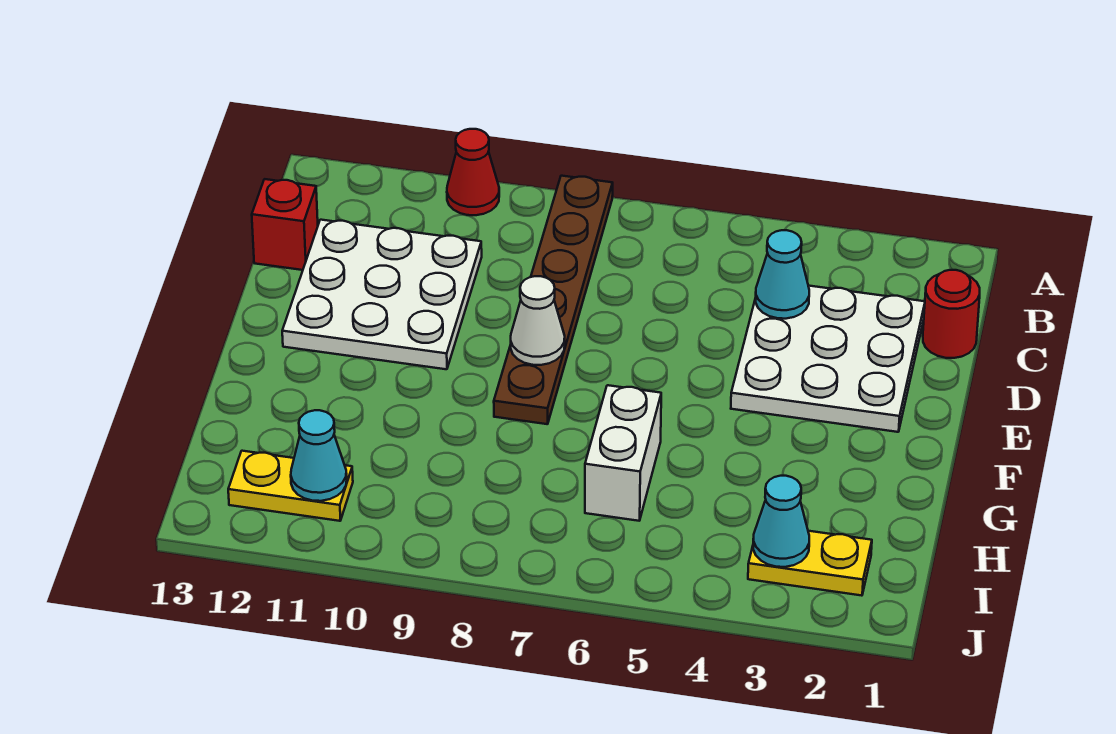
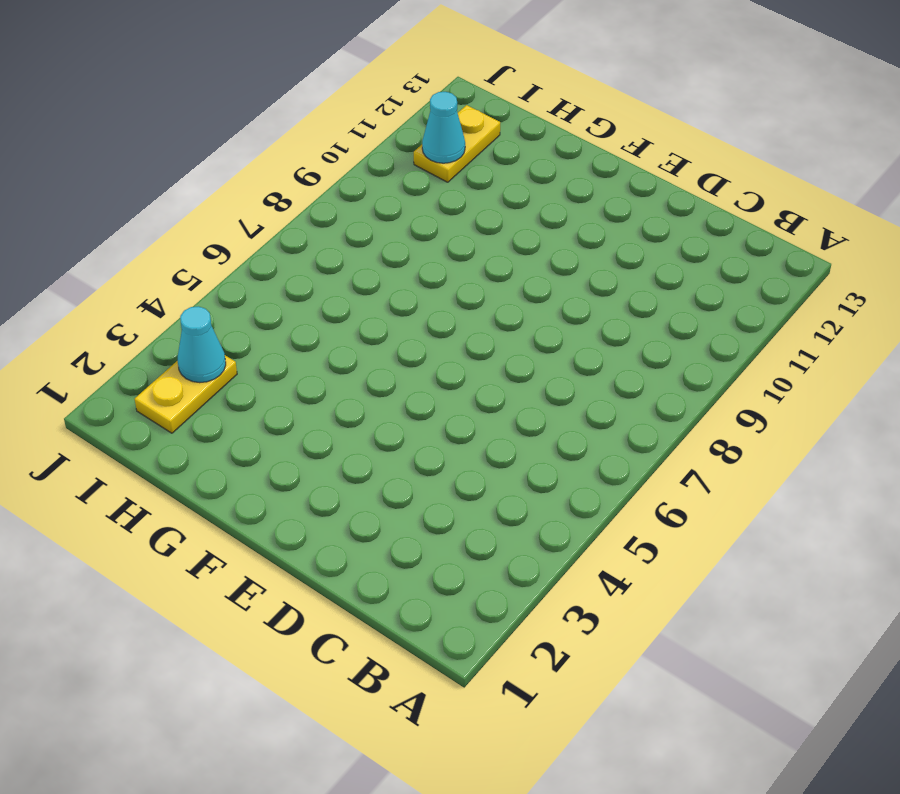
none -> brown plate A8:F8 level 1
none -> red cone A10 level 1
none -> red round brick C1 level 1

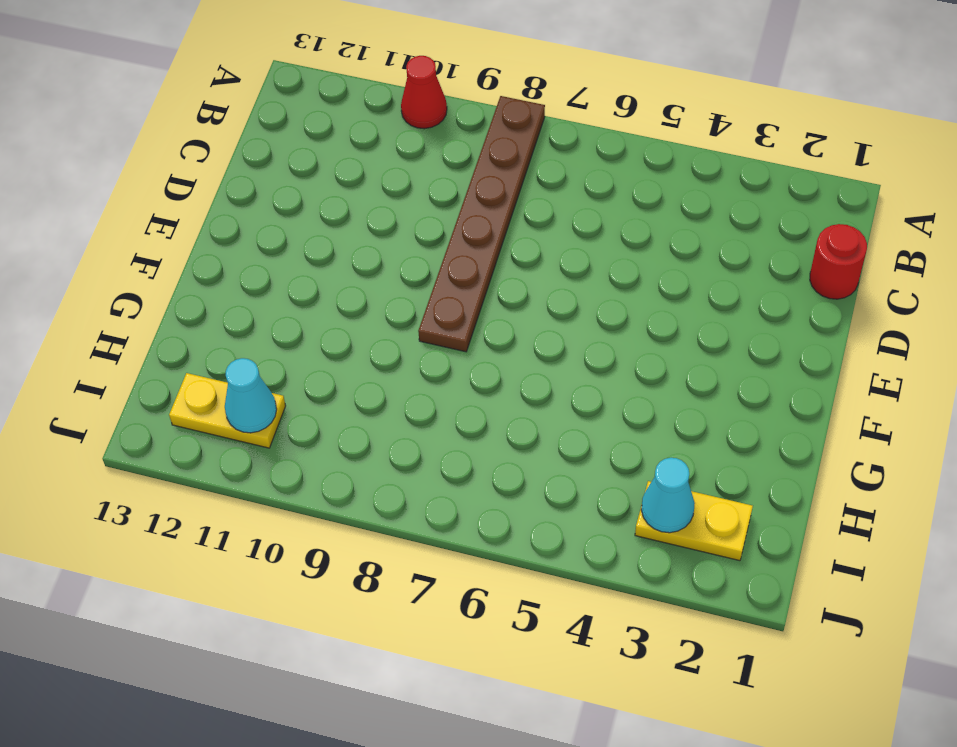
none -> white plate C2:E4 level 1
none -> white plate C10:E12 level 1
none -> red brick C13 level 1

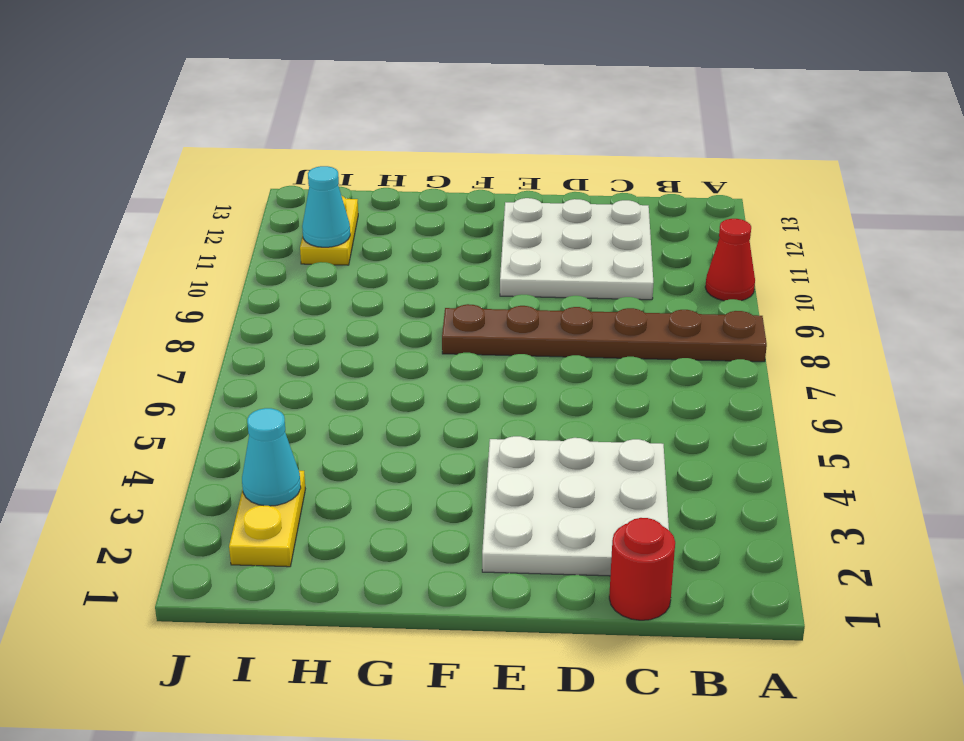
none -> red brick C13 level 1
none -> white brick G6:H6 level 1
none -> cyan cone C4 level 2

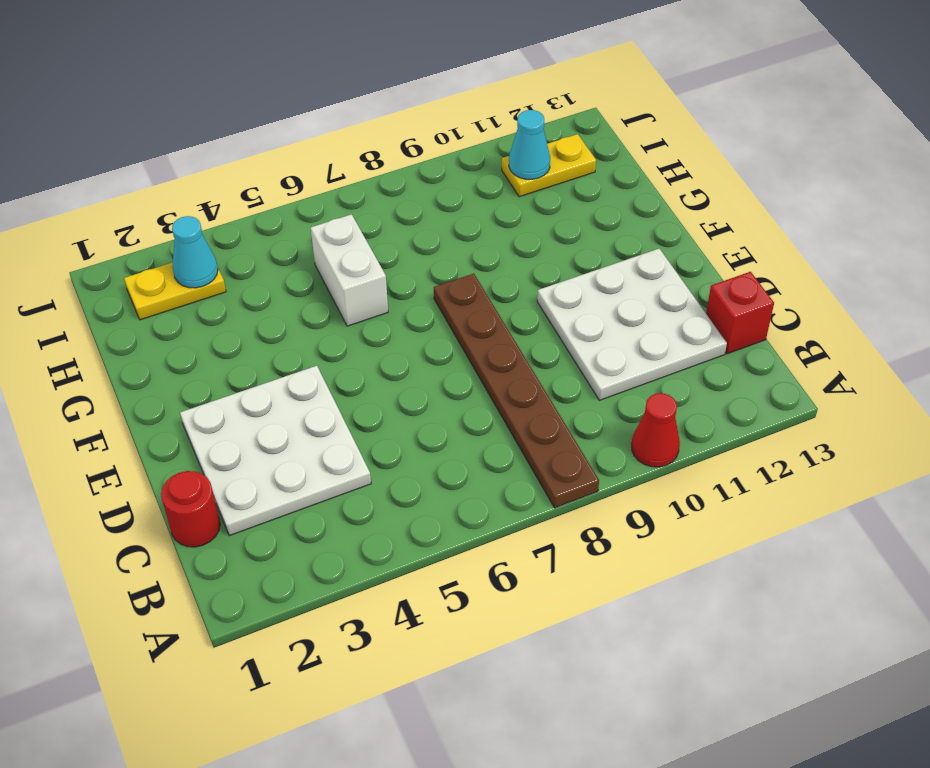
none -> cyan cone C4 level 2
none -> white cone E8 level 2

